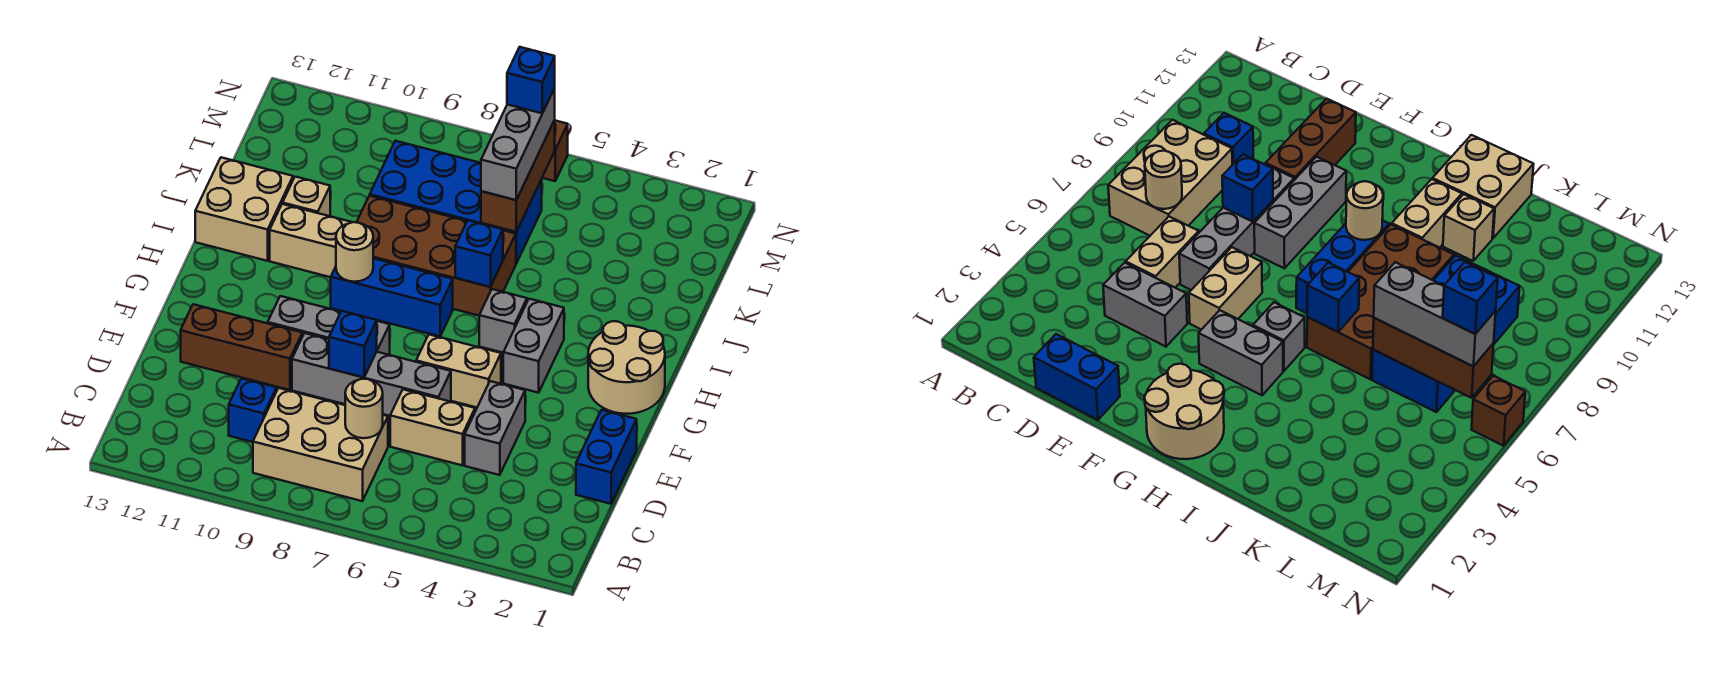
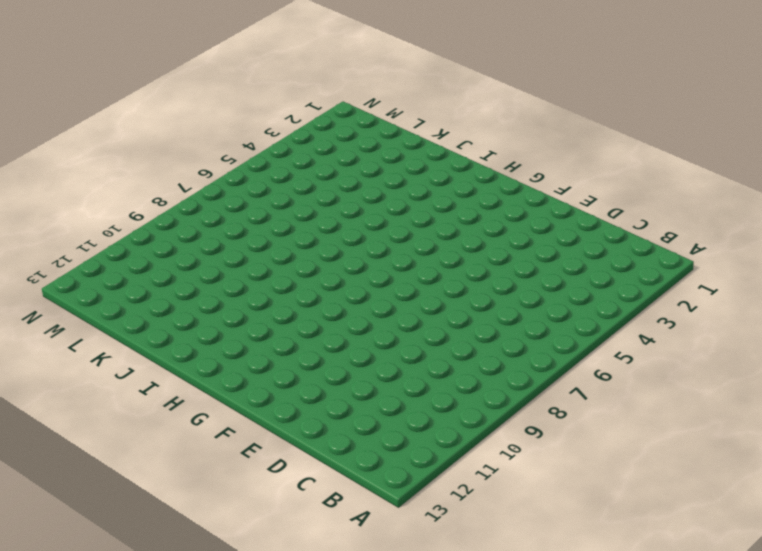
none -> tan brick B7:C9 level 1
none -> blue brick C10 level 1
none -> blue brick D1:E1 level 1

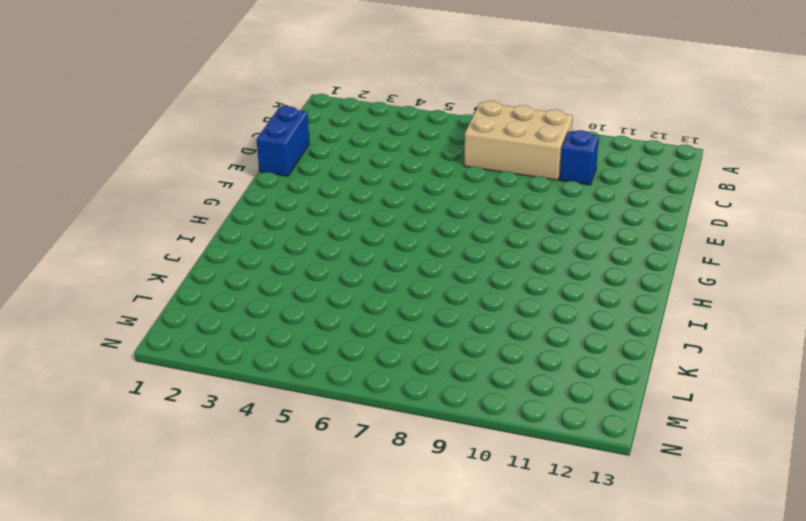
none -> grey brick D4:E4 level 1
none -> tan brick D5:D6 level 1
none -> grey brick E6:E9 level 1

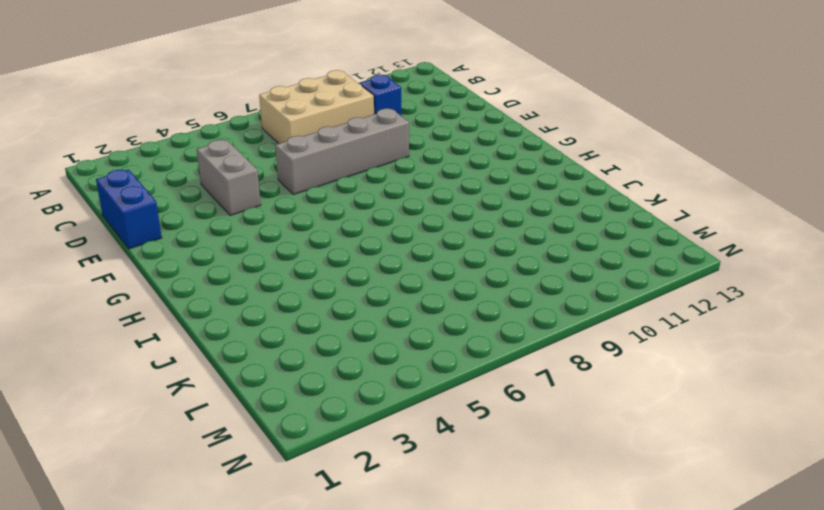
none -> tan brick D5:D6 level 1
none -> brown brick E10:E12 level 1
none -> tan brick F5:F6 level 1

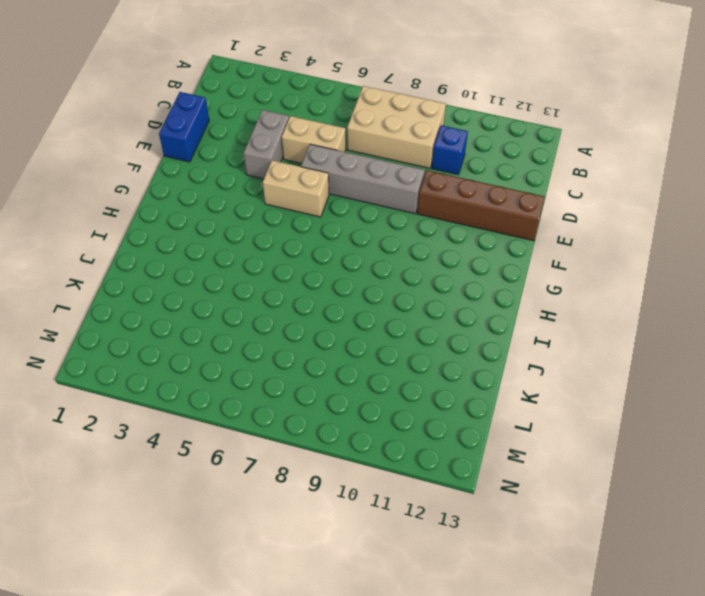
brown brick E10:E13 level 1 -> brown brick E10:E12 level 1
none -> grey brick F8:F10 level 1
none -> tan round brick G1:H2 level 1
none -> grey brick G4:H4 level 1

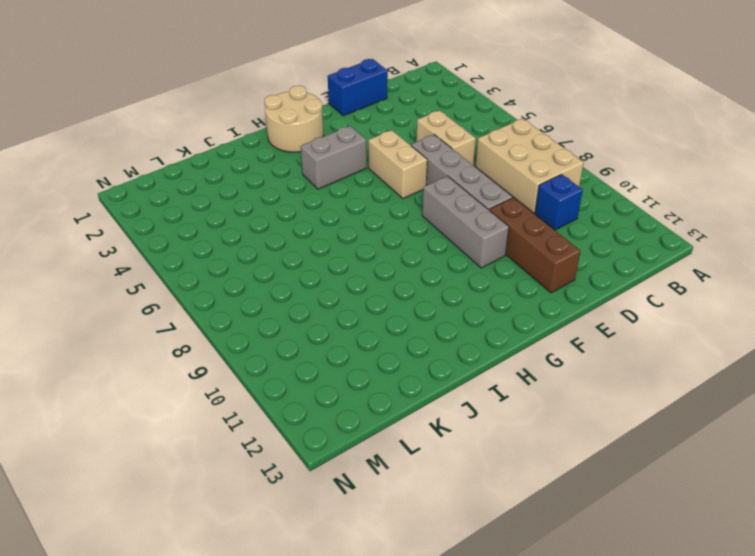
none -> grey brick D4:E4 level 1
none -> grey brick H5 level 1
none -> blue brick H7:H9 level 1

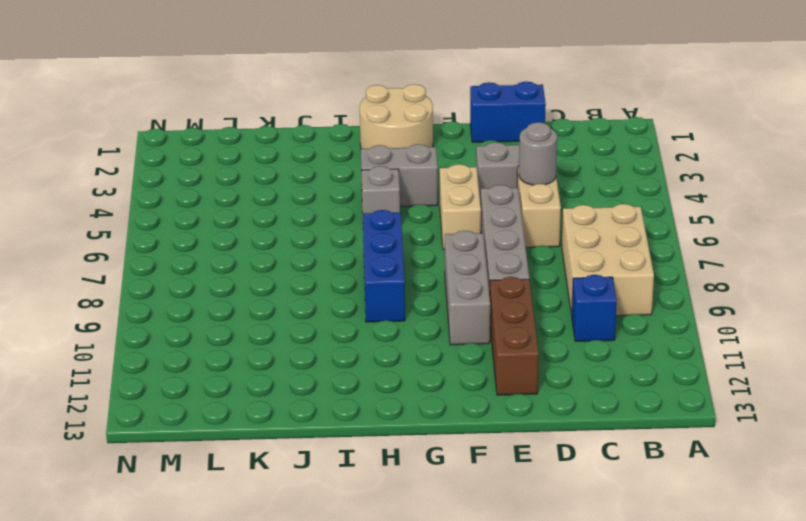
grey round brick D5 level 2 -> none
none -> brown brick I6:J9 level 1
none -> tan brick I10:I11 level 1
none -> tan brick I12:J13 level 1

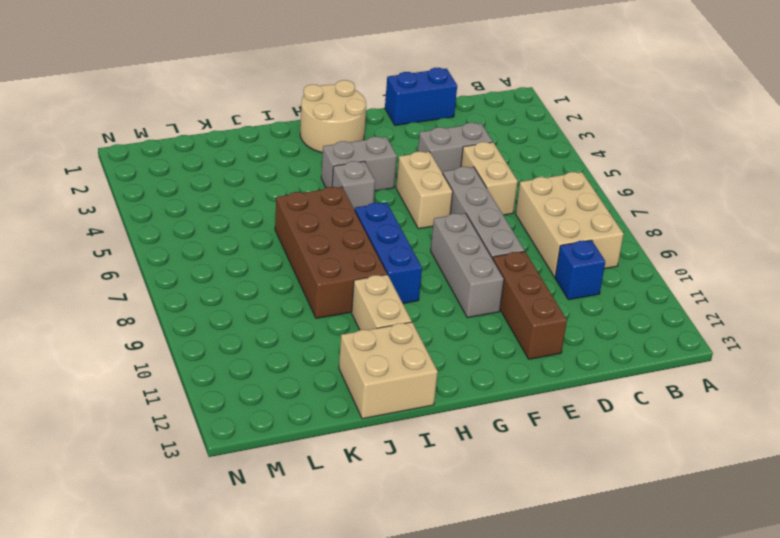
none -> tan brick J11 level 1
none -> blue brick K6:L9 level 1
none -> brown brick N6 level 1

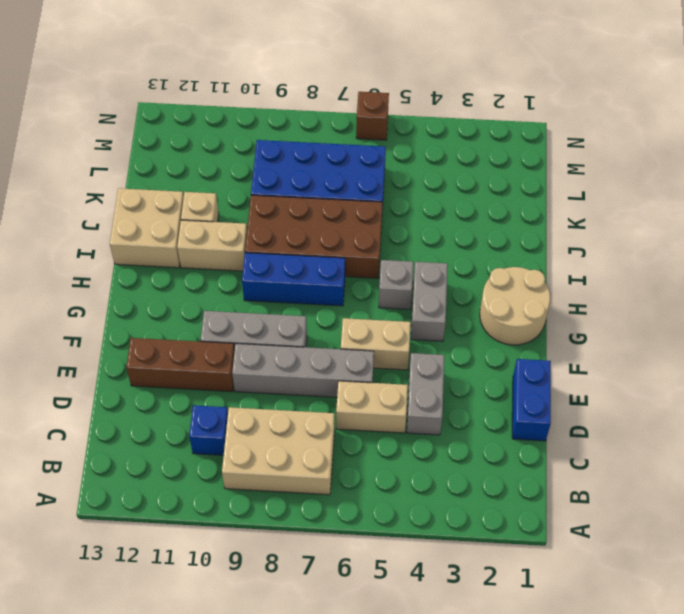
none -> tan round brick C7 level 2
none -> blue brick E8 level 2
none -> tan round brick H9 level 2

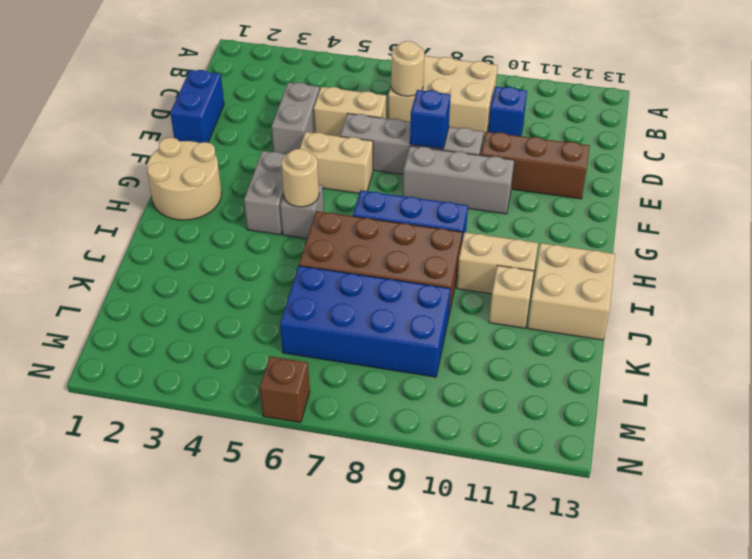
tan round brick H5 level 2 -> tan round brick H9 level 2
none -> blue brick I6 level 2
none -> brown brick K6:M6 level 2
none -> grey brick K6:M6 level 3

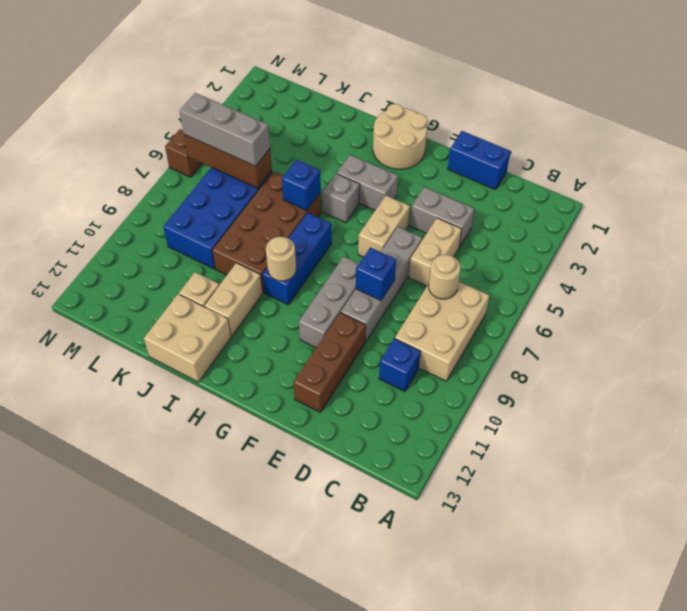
none -> blue brick M6 level 4

